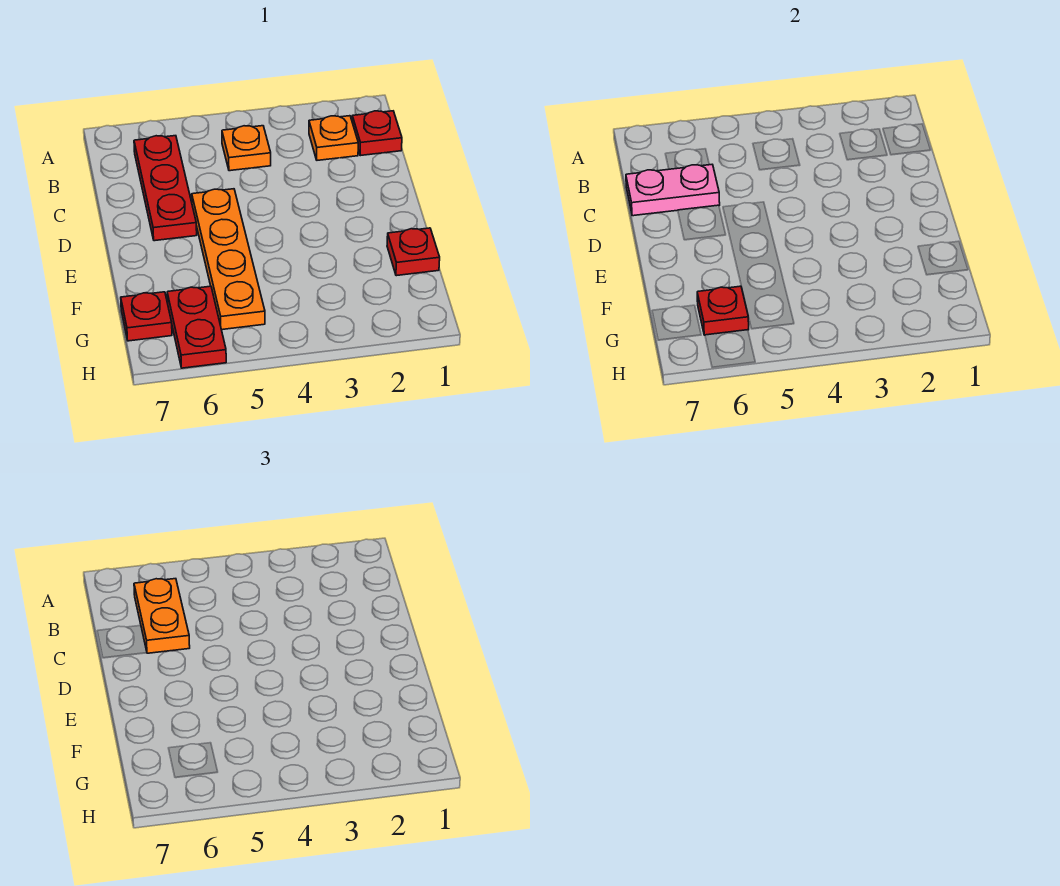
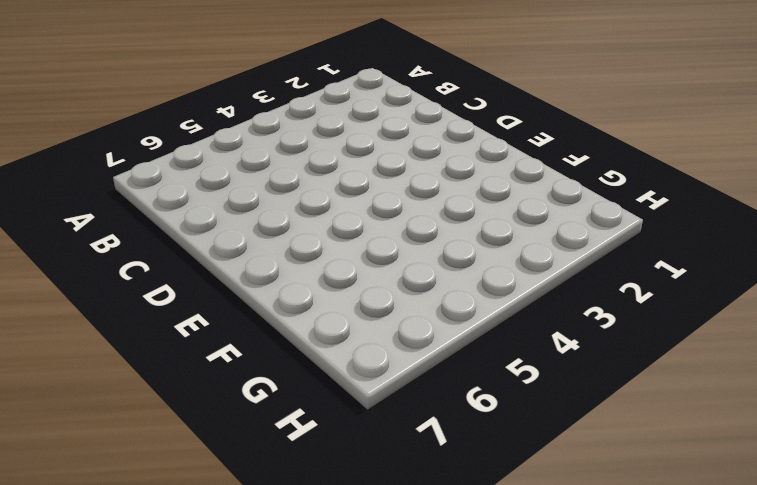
none -> red plate B1 level 1
none -> orange plate B2 level 1

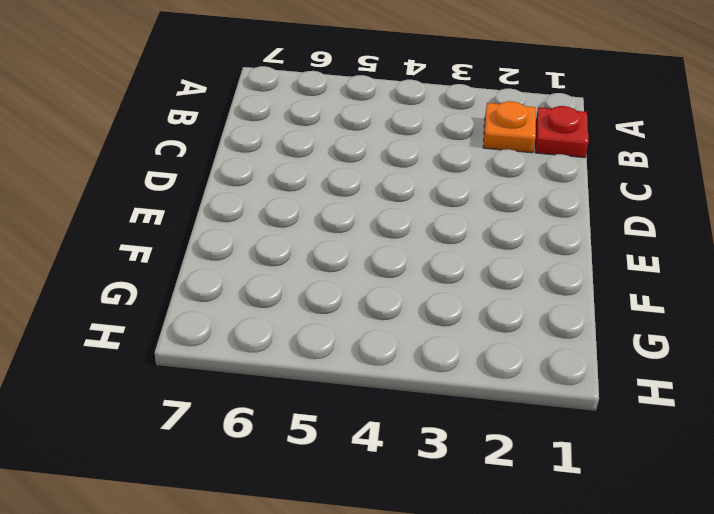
none -> orange plate B4 level 1
none -> red plate B6:D6 level 1

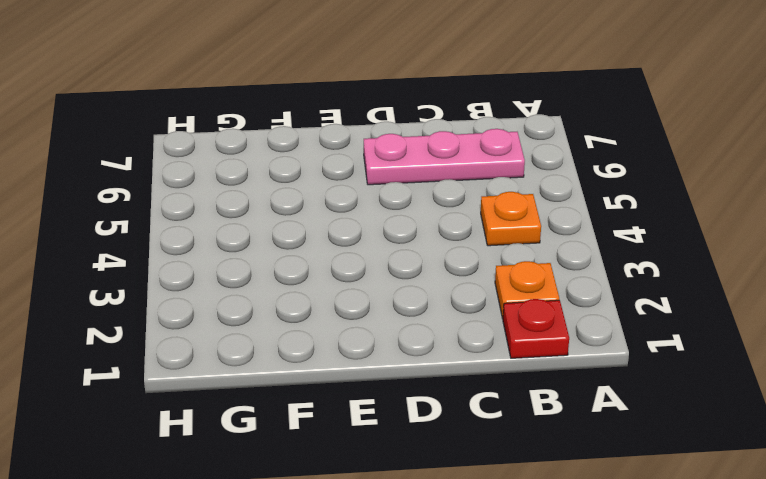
pink plate B6:D6 level 1 -> red plate B6:D6 level 1
none -> orange plate D5:G5 level 1
none -> red plate F1 level 1

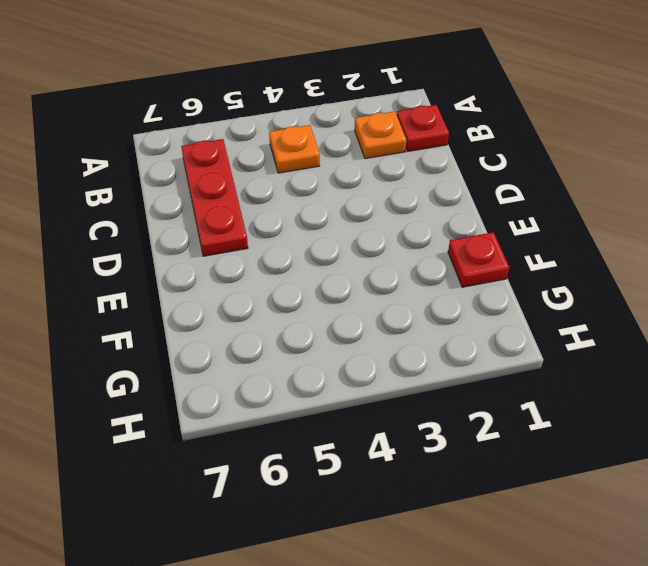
none -> orange plate D5:G5 level 1
none -> red plate G6:H6 level 1

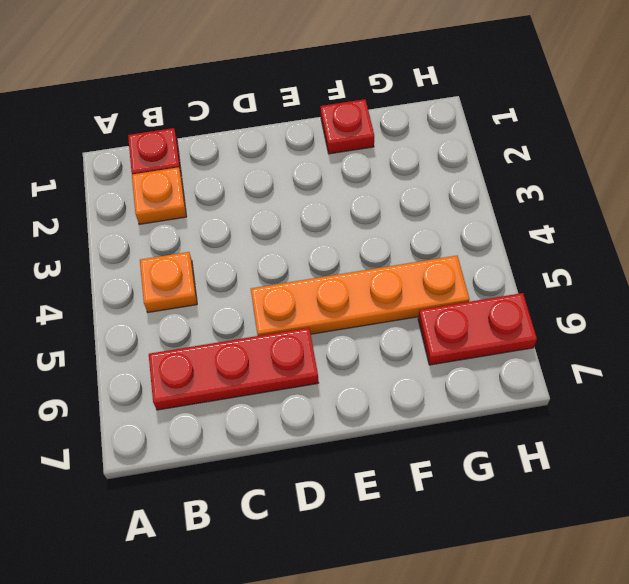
none -> red plate G7 level 1
none -> pink plate C6:C7 level 2

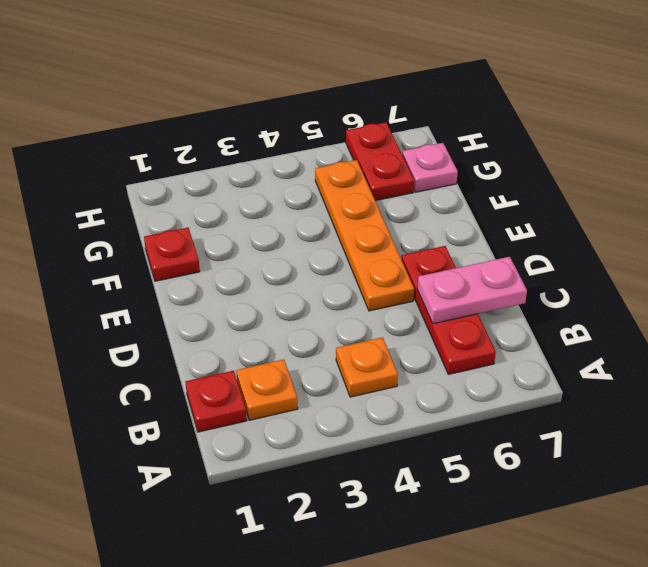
pink plate G7 level 1 -> red plate G7 level 1
none -> red plate G6 level 2
none -> orange plate B6:C6 level 3

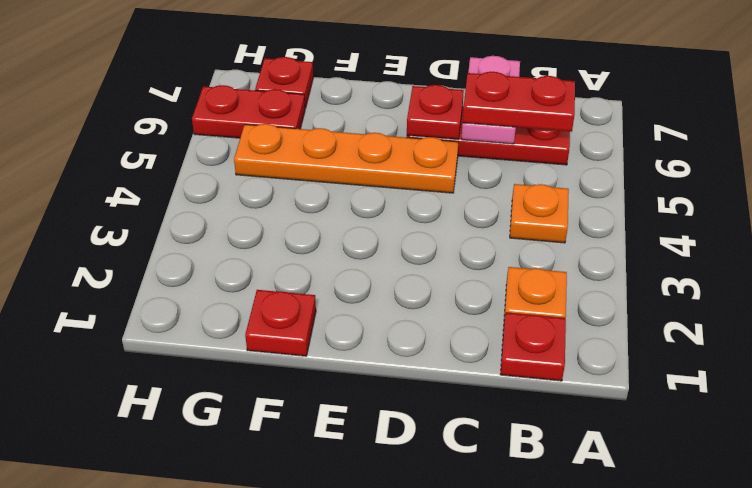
red plate B6:C6 level 3 -> orange plate B6:C6 level 3
red plate D6 level 2 -> red plate G6 level 2

